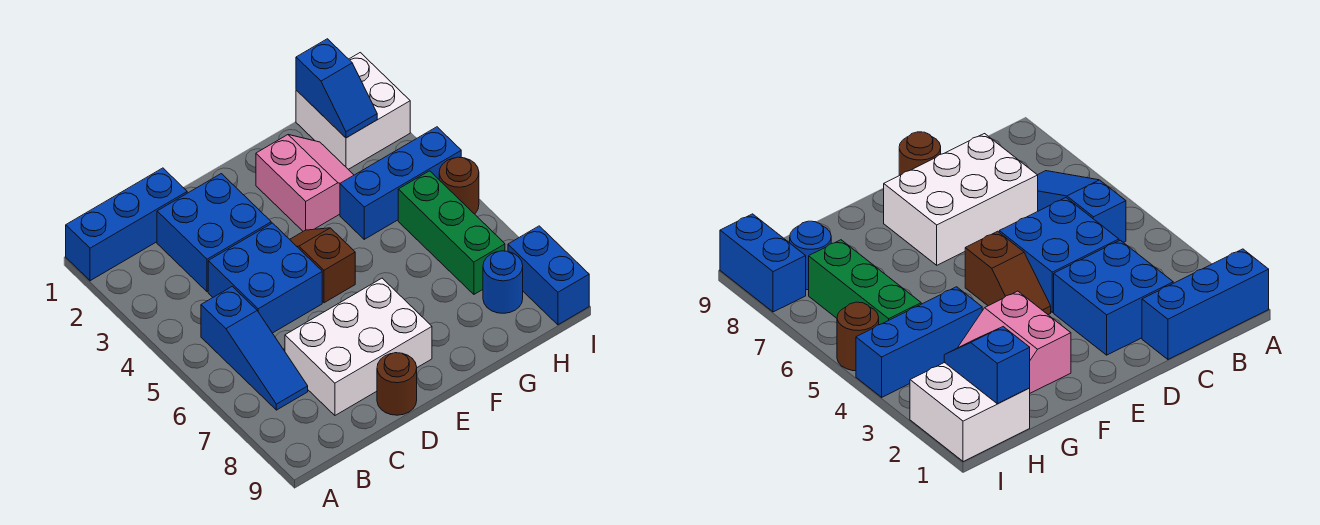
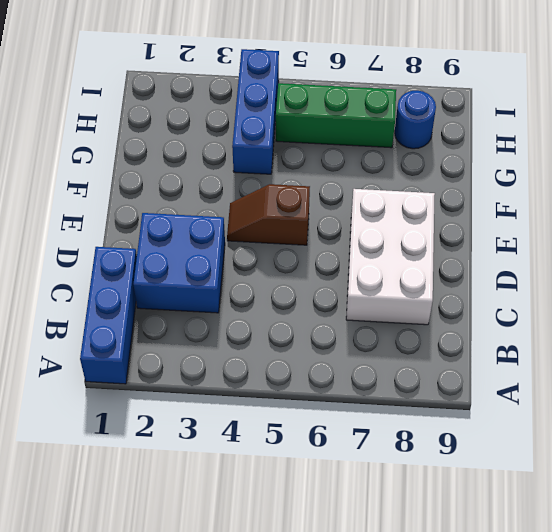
none -> blue slope B5:B7 level 1 top 5
none -> blue brick C4:D5 level 1
none -> brown round brick D9 level 1

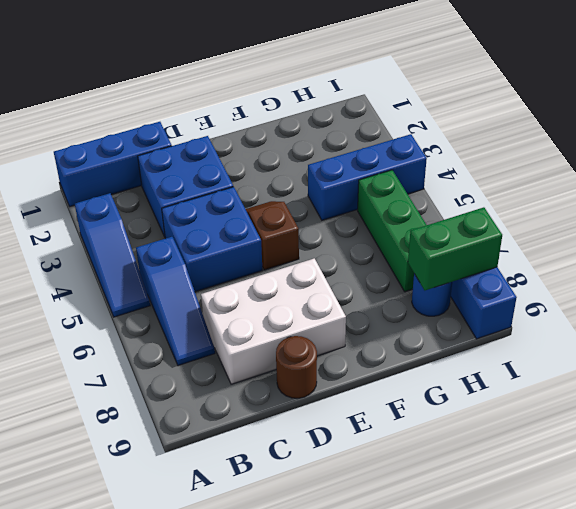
blue slope A3:A5 level 1 top 3 -> none
green brick H8:I8 level 2 -> none
none -> pink slope F2:G3 level 1 top F
none -> white brick H1:I2 level 1
none -> brown round brick I5 level 1

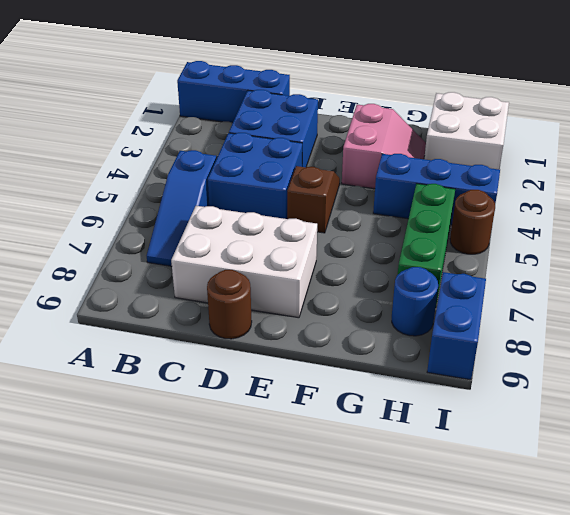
none -> blue slope H1:H2 level 2 top 1

